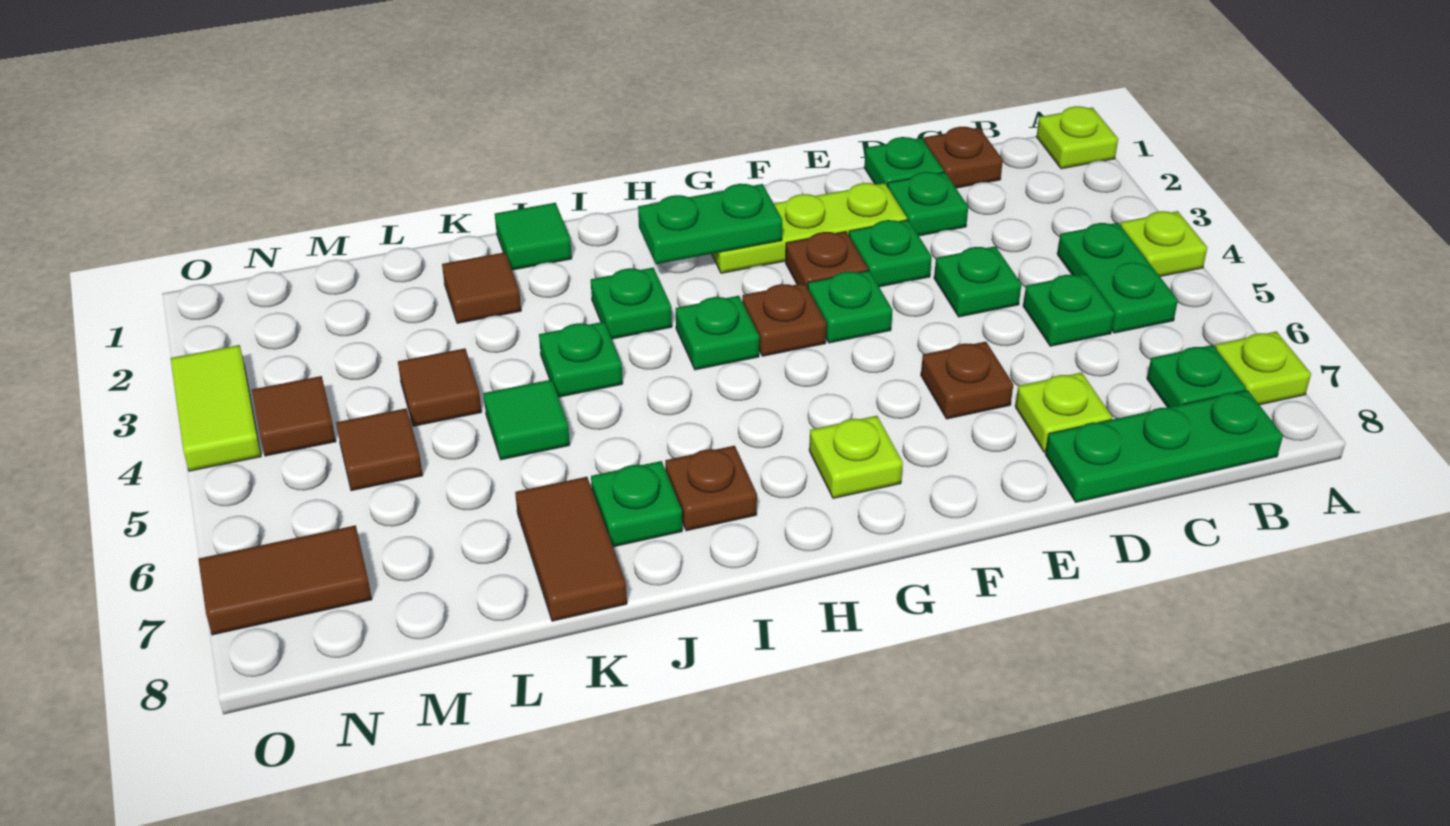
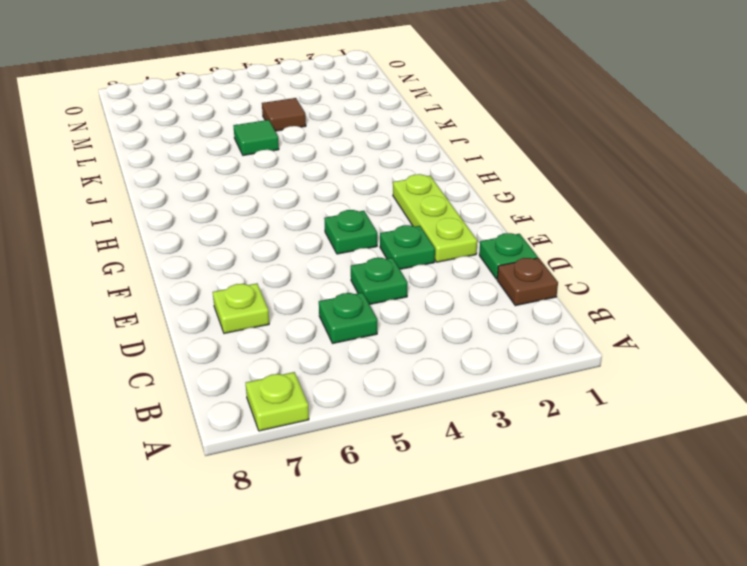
none -> lime plate A1 level 1
none -> lime plate A4 level 1
none -> green plate B4:B5 level 1
none -> green plate B7 level 1

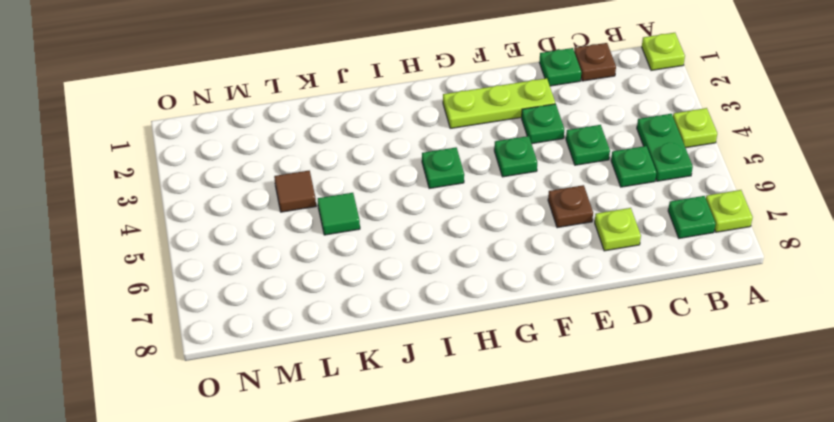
none -> green plate B8:D8 level 1
none -> green plate D2 level 1
none -> brown plate F3 level 1
none -> brown plate G4 level 1

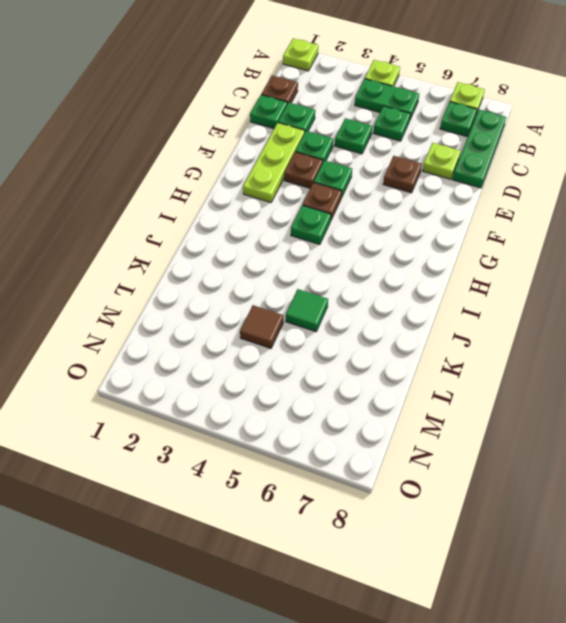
none -> lime plate G7 level 1
none -> green plate I3 level 1
none -> brown plate I7 level 1
none -> green tile J1 level 1

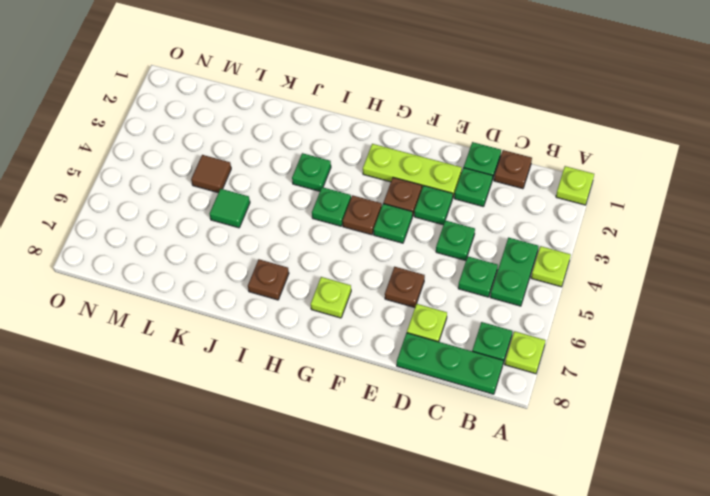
none -> green tile J1 level 1
none -> green plate J4 level 1
none -> green plate J7 level 1
none -> brown tile K2 level 1

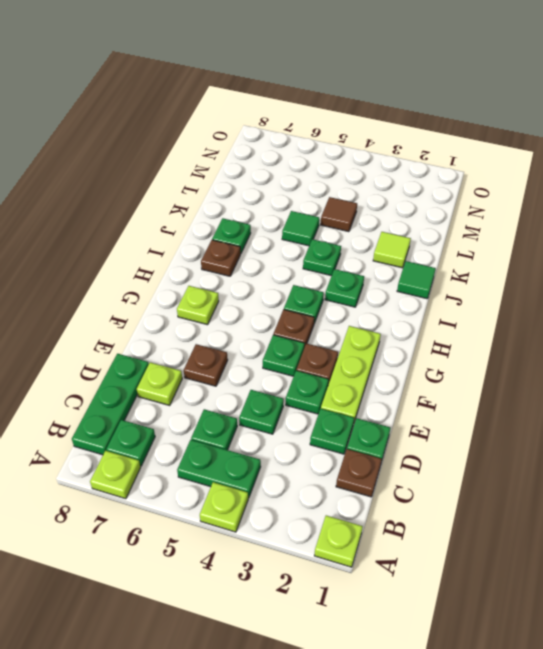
lime tile K2 level 1 -> brown tile K2 level 1
none -> brown tile K7:K8 level 1
none -> brown tile M5 level 1
none -> brown tile N4 level 1
none -> brown tile N7:O7 level 1

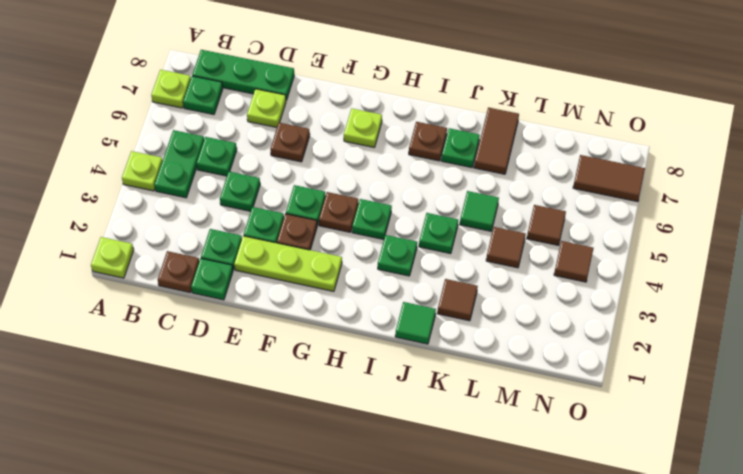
none -> lime tile O3:O4 level 1
none -> green plate G2:H2 level 2

